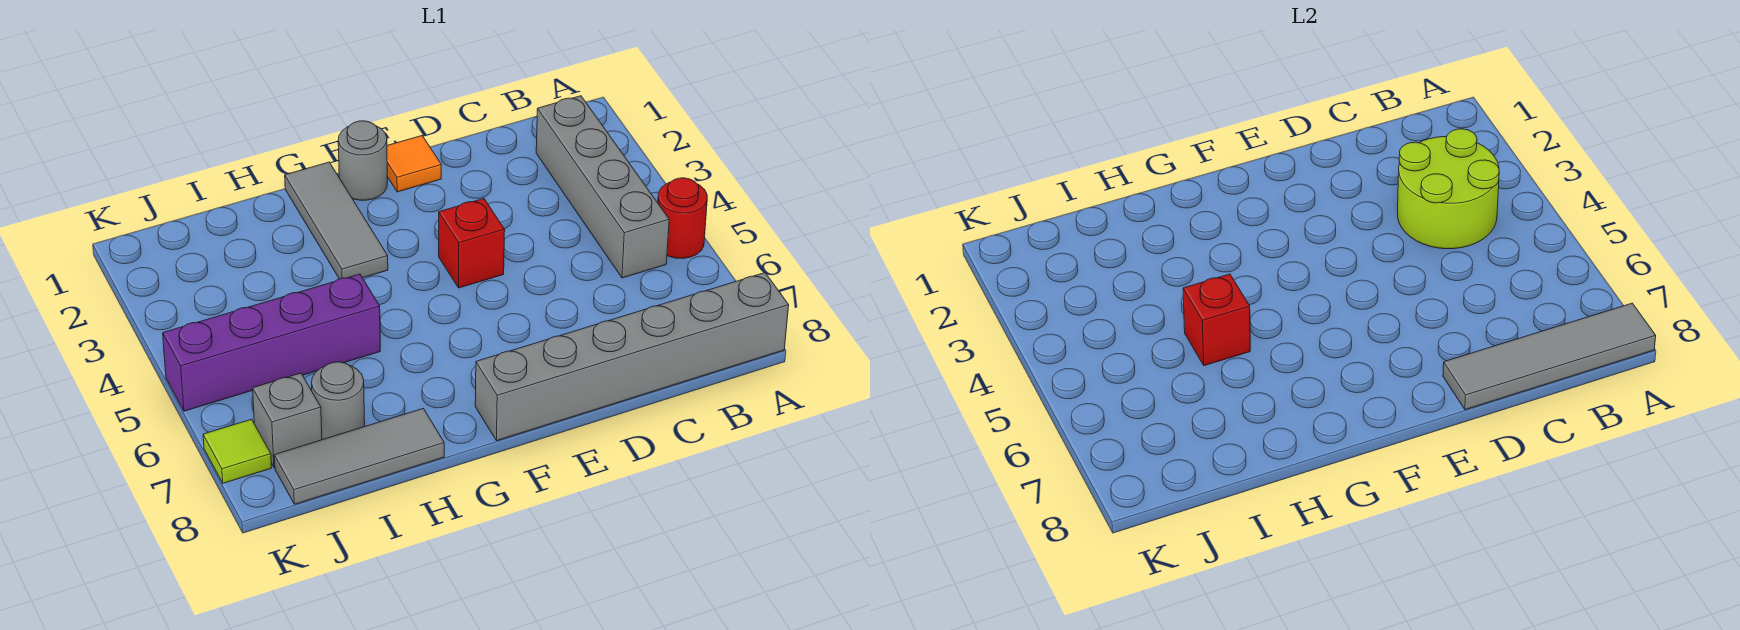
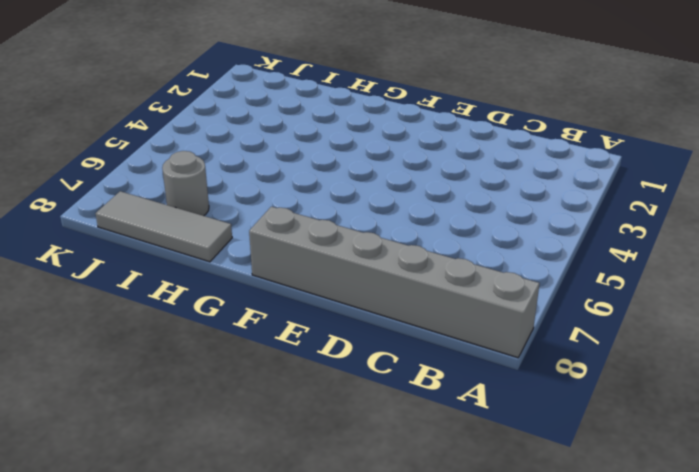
none -> red round brick A5 level 1
none -> grey brick B2:B5 level 1
none -> orange tile E1 level 1

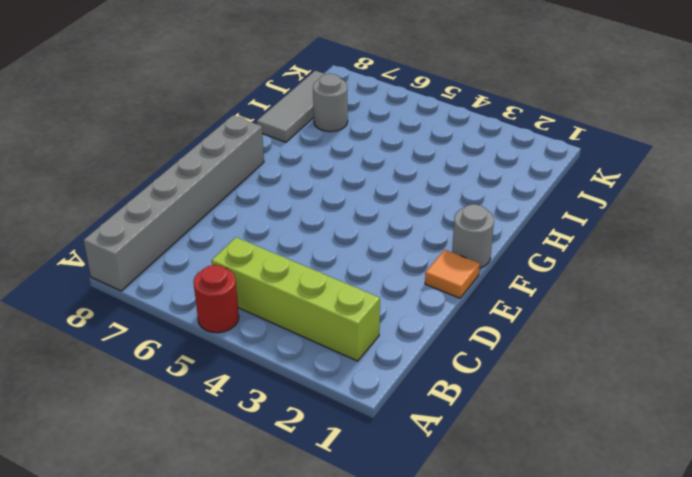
lime brick B2:B5 level 1 -> grey brick B2:B5 level 1
none -> red brick E4 level 1
none -> grey tile G1:G3 level 1
none -> purple brick H5:K5 level 1

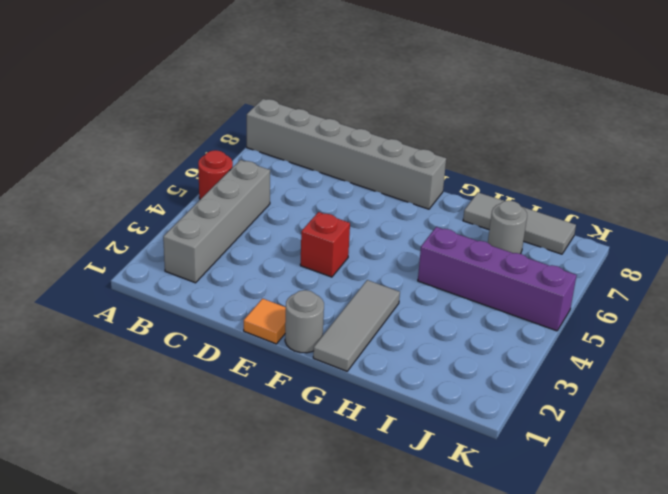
none -> grey brick J7 level 1
none -> lime tile K7 level 1
none -> grey tile A8:D8 level 2

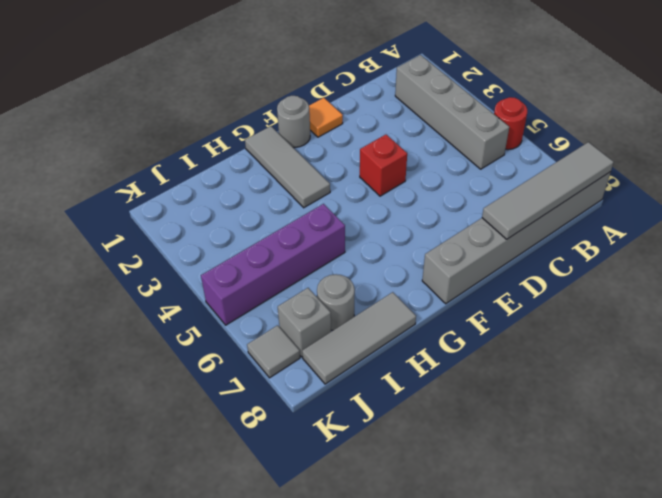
grey tile K7 level 1 -> lime tile K7 level 1
none -> lime round brick B3:C4 level 2
none -> red brick H5 level 2

